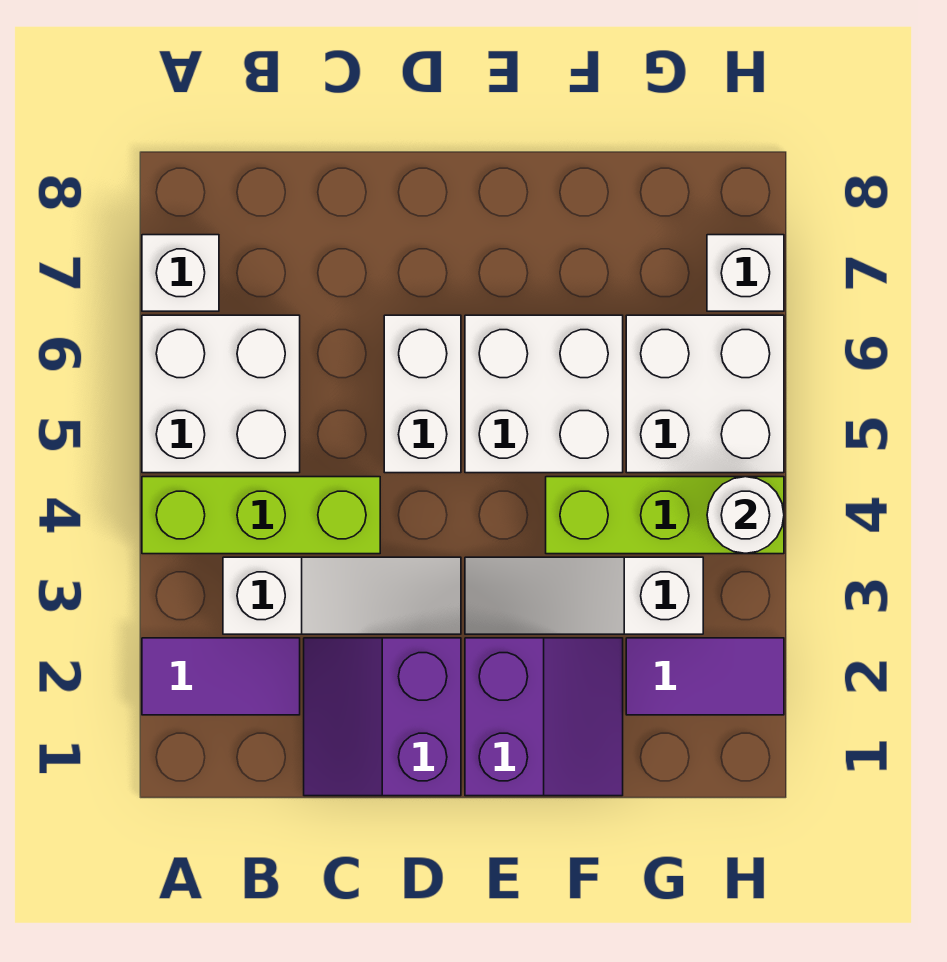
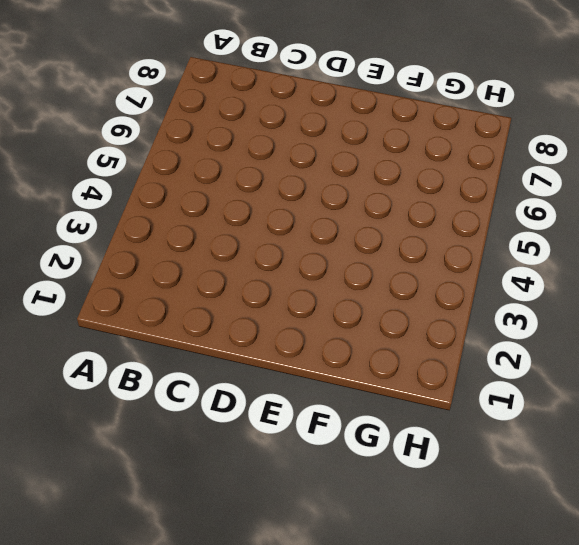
none -> purple tile A2:B2 level 1
none -> lime brick A4:C4 level 1
none -> white brick A5:B6 level 1

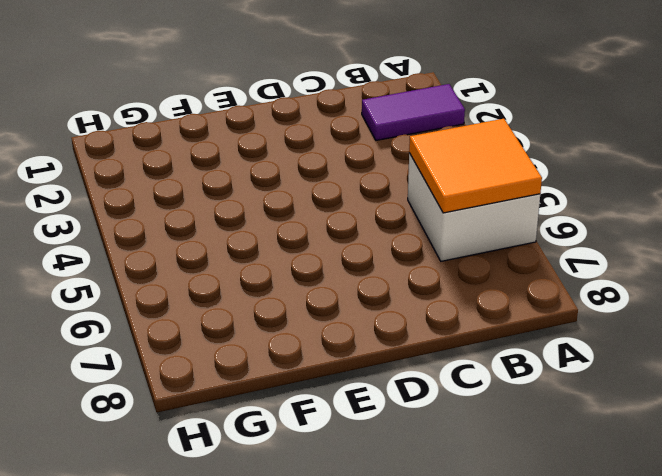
orange tile A5:B6 level 2 -> none
none -> lime brick A4:C4 level 1
none -> white brick A7 level 1
none -> white slope B3:D3 level 1 top B

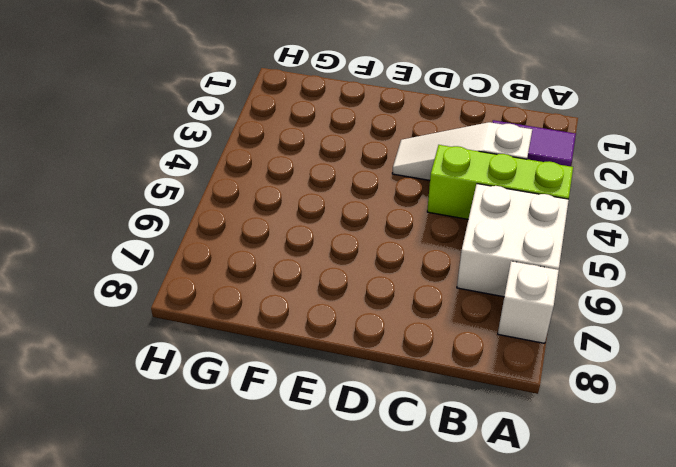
none -> purple slope C1:D2 level 1 top D
none -> white brick D5:D6 level 1
none -> purple slope E1:F2 level 1 top E

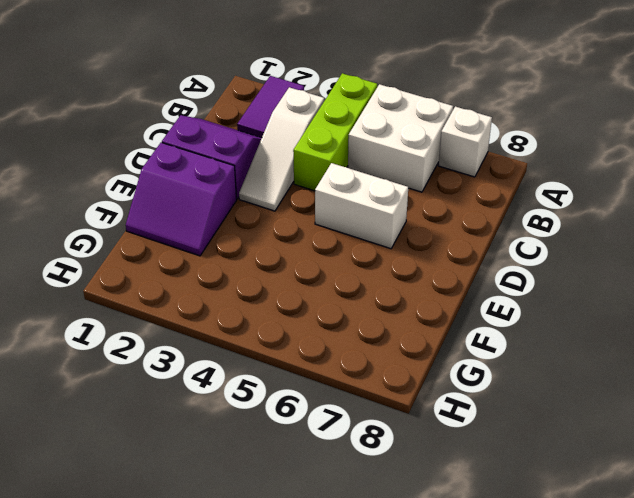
none -> white slope E3:G3 level 1 top G
none -> white brick E5:F6 level 1
none -> lime brick F4:H4 level 1

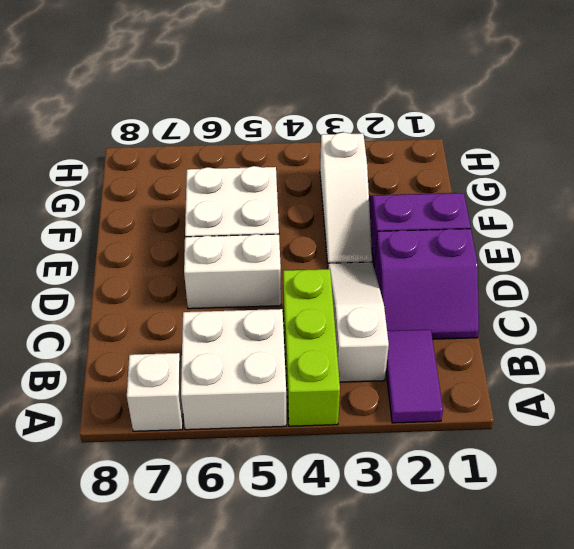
none -> lime brick F4:H4 level 1
none -> purple tile G2:H2 level 1
none -> white brick G5:H6 level 1

